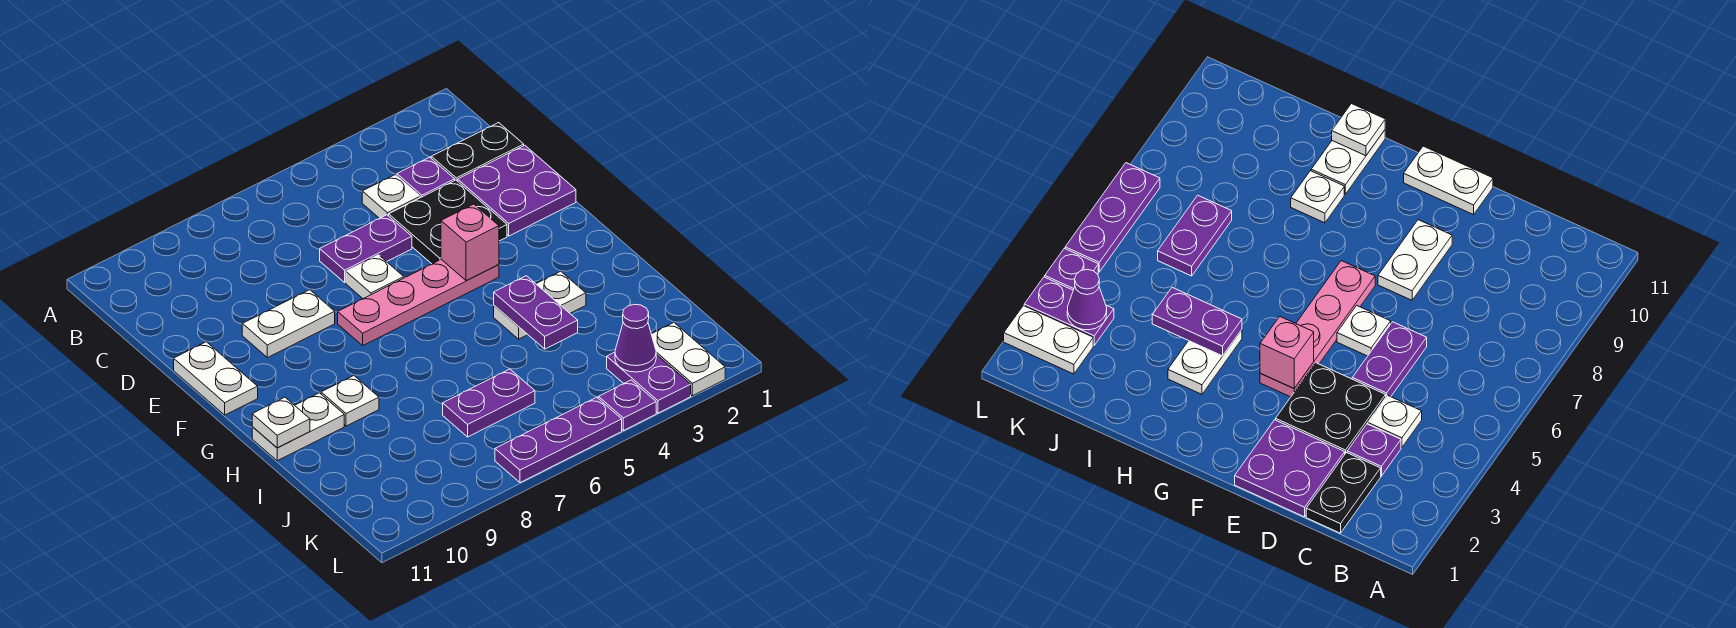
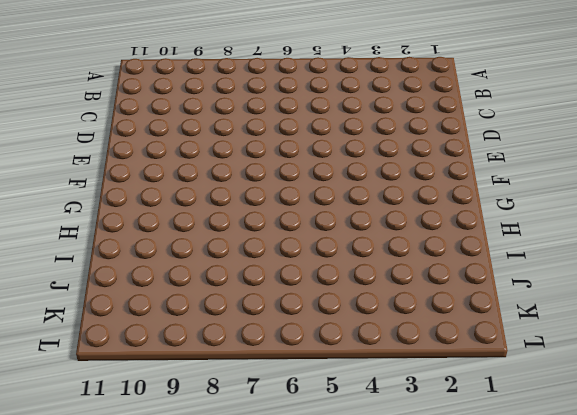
none -> black plate C1:C2 level 1
none -> purple plate C3 level 1
none -> white plate C4 level 1

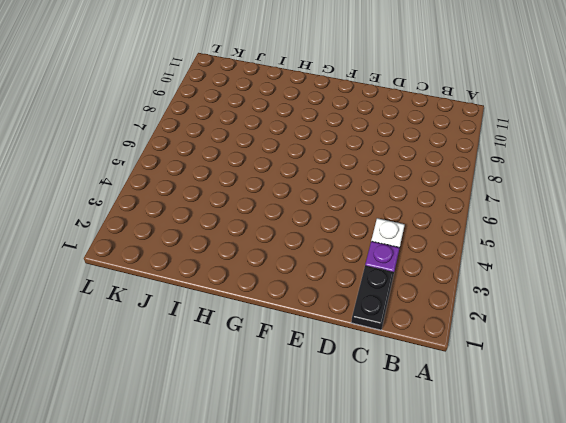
none -> purple plate D1:E2 level 1
none -> black plate D3:E4 level 1
none -> purple plate D5:D6 level 1

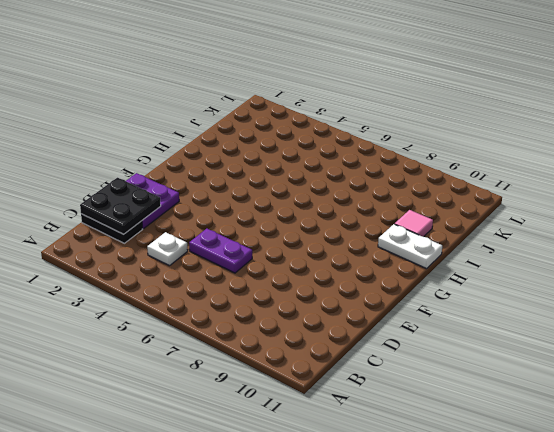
black plate C1:D2 level 2 -> black plate D3:E4 level 1
pink tile I10 level 1 -> none
none -> purple plate C3 level 1
none -> white plate E6 level 1
none -> white plate E8:E9 level 1

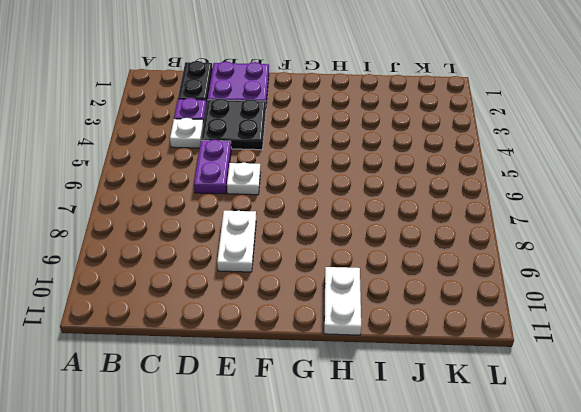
none -> white plate E11:F11 level 1
none -> pink plate F4:F7 level 1
none -> white plate H3:H4 level 1

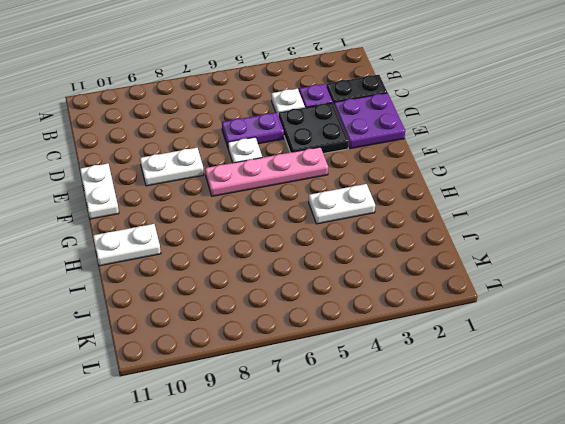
none -> white plate H9 level 1
none -> purple plate J6:J7 level 1
none -> white plate K2:L2 level 1

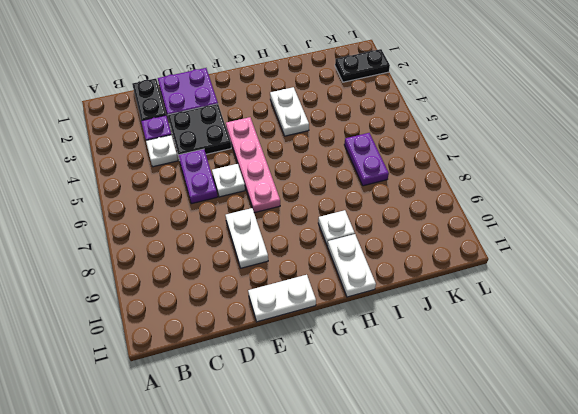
black plate K2:L2 level 1 -> white plate K2:L2 level 1
none -> purple plate K3:L3 level 1
none -> purple plate L4 level 1
none -> purple plate L5:L7 level 1

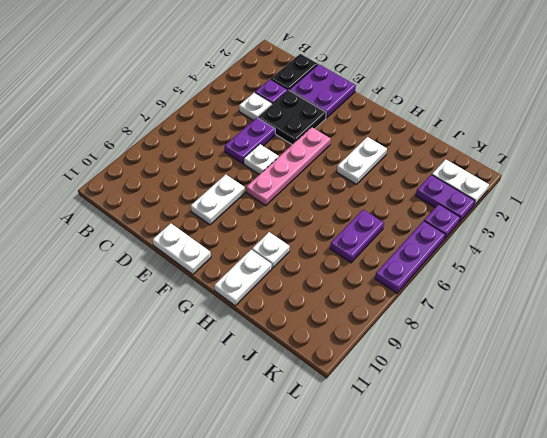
none -> pink brick F4 level 2
none -> purple plate H4:I4 level 2
none -> white plate H11 level 2

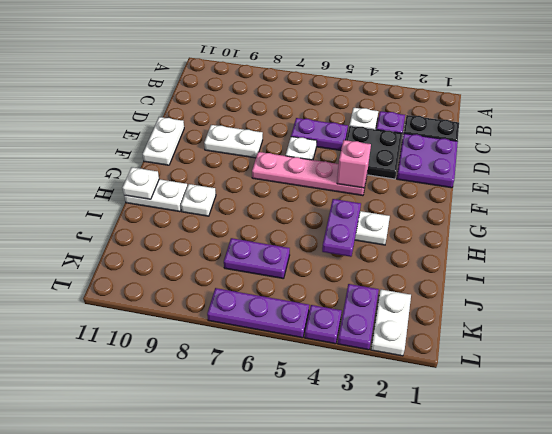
none -> purple cone K3 level 2

